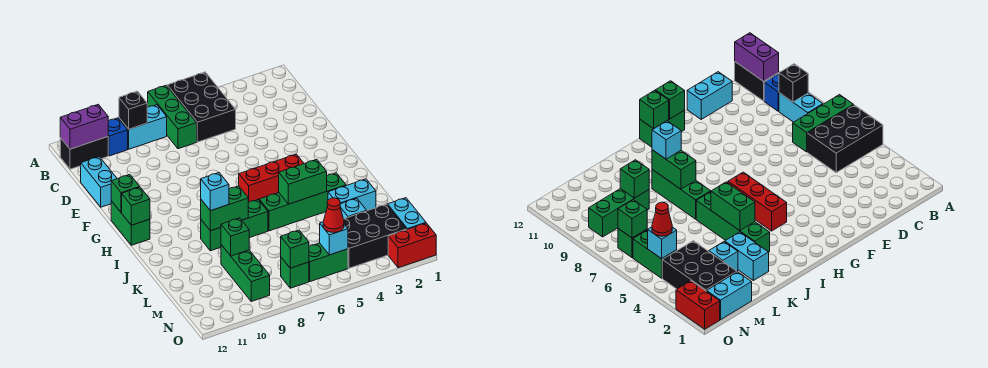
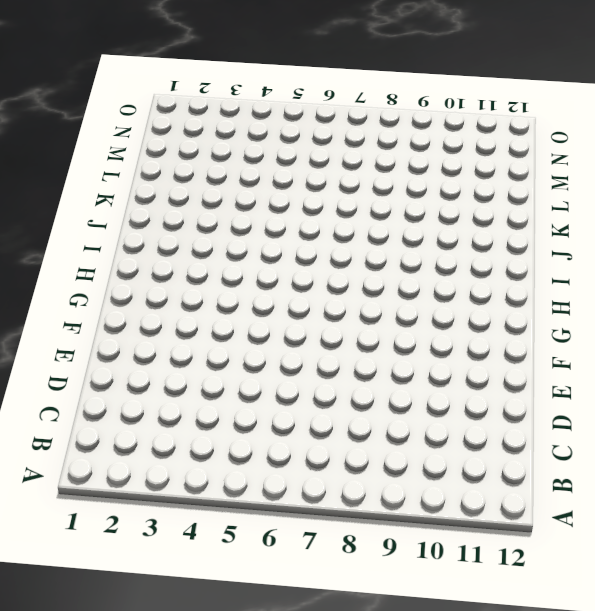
none -> black brick A5:C6 level 1
none -> green brick A7:C7 level 1
none -> cyan brick B8:B9 level 1

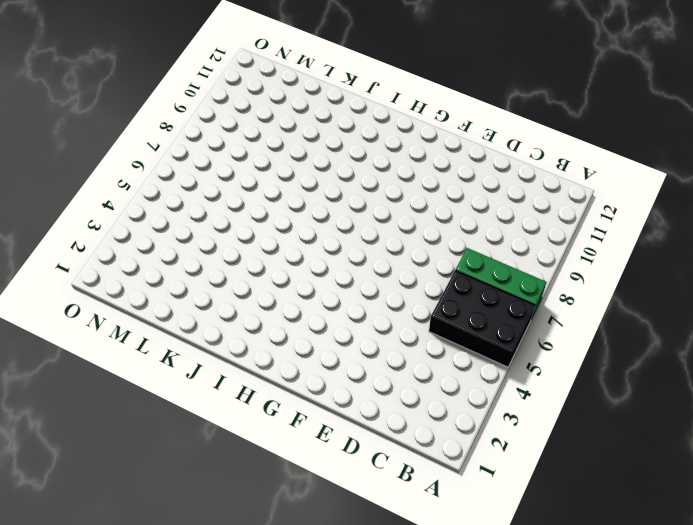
none -> cyan brick B8:B9 level 1
none -> blue brick B10 level 1
none -> black brick B11:B12 level 1

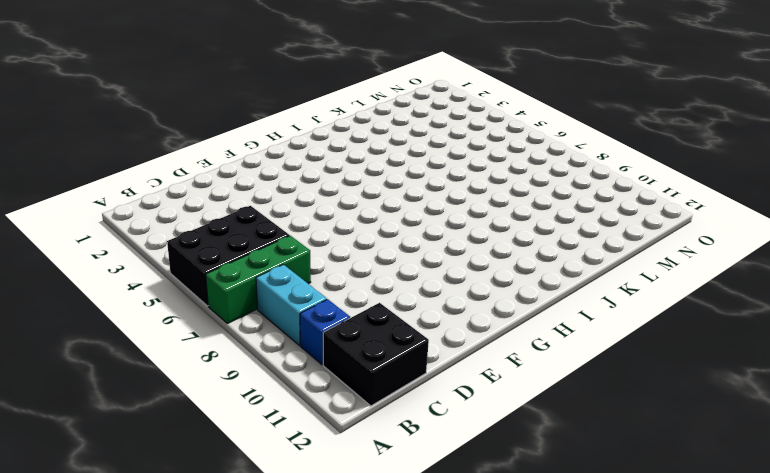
black brick B11:C12 level 1 -> black brick B11:B12 level 1
none -> cyan brick D12:E12 level 1
none -> green brick G12:H12 level 1
none -> red brick H4:H6 level 1

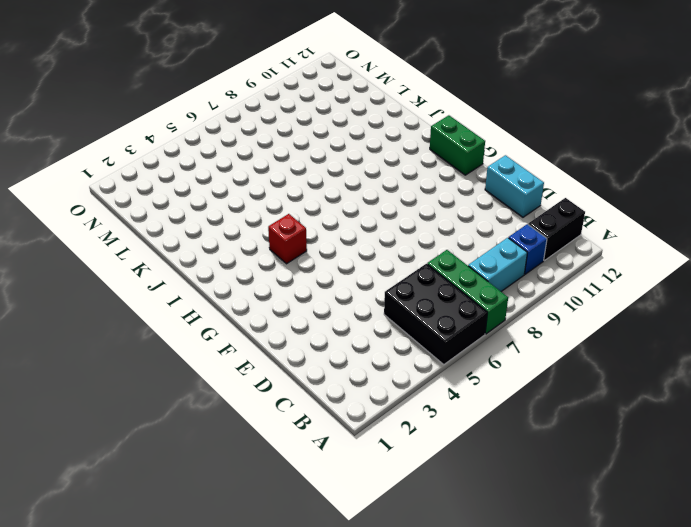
red brick H4 level 1 -> red brick H4:H6 level 1
none -> green brick J3:J6 level 1
none -> green brick J7:J9 level 1
none -> cyan brick K2:K3 level 1

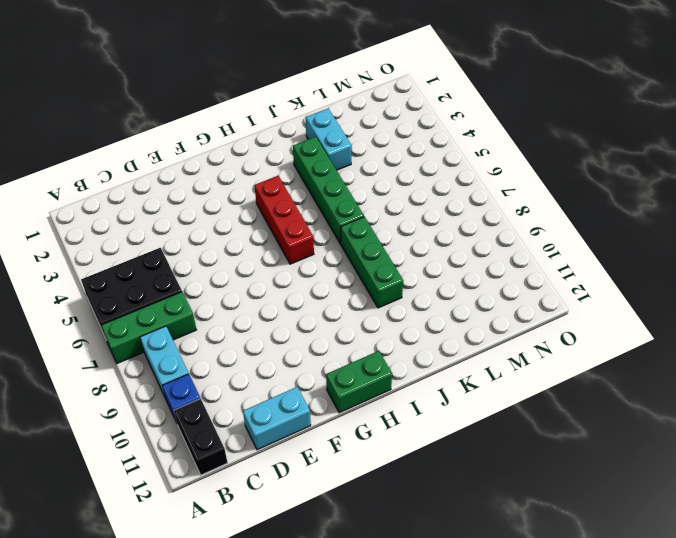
none -> cyan brick L3 level 1
none -> green brick L9:N9 level 1
none -> cyan brick M1:N1 level 1

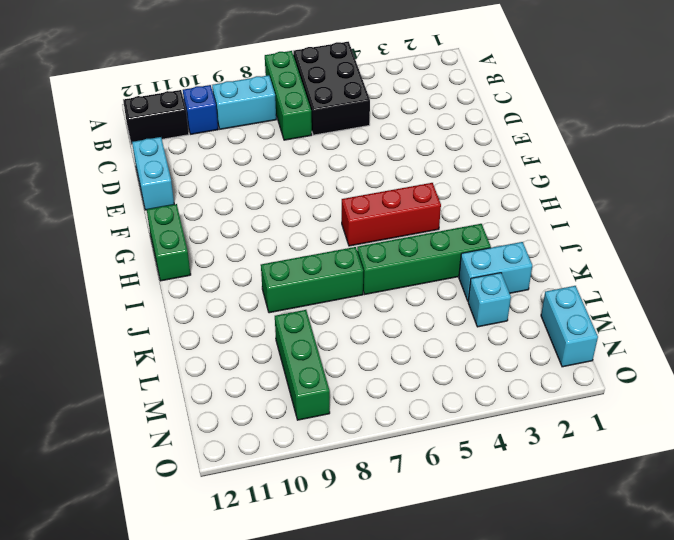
none -> black brick M2:N4 level 1
none -> green brick N5:N6 level 1
none -> green brick N7 level 1

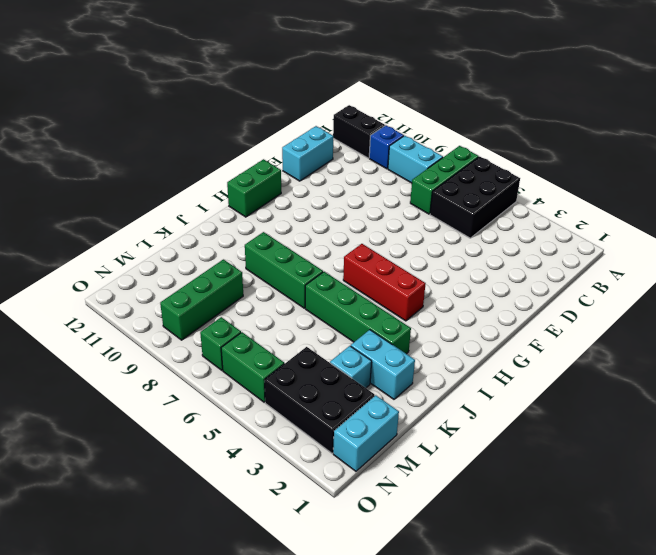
none -> red brick O1:O2 level 1
none -> black brick B9 level 2
none -> purple brick B11:B12 level 2

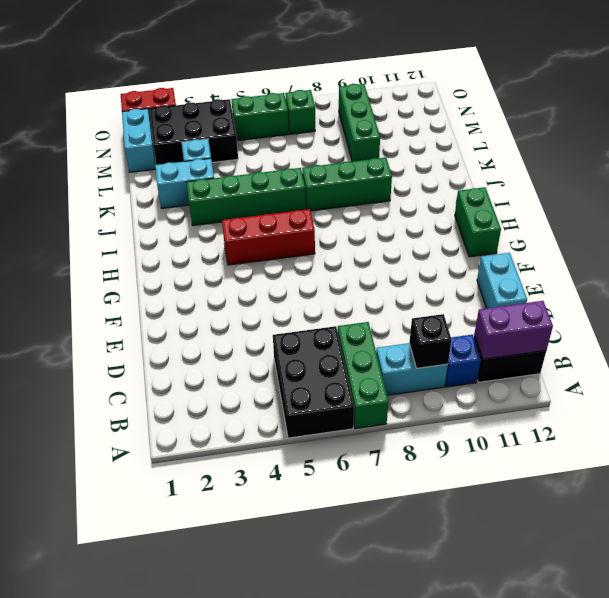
none -> green brick G12 level 2
none -> green brick H12 level 2
none -> green brick J4:J5 level 2

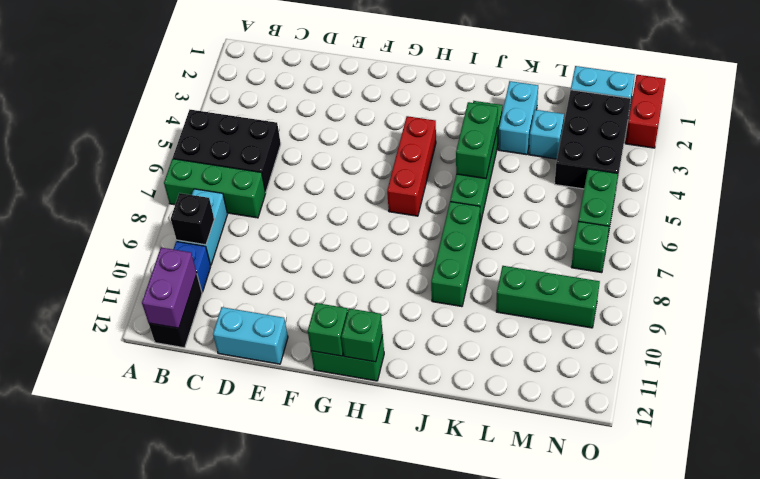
none -> green brick J8:J9 level 2
none -> green brick L9 level 2
none -> cyan brick N5 level 2

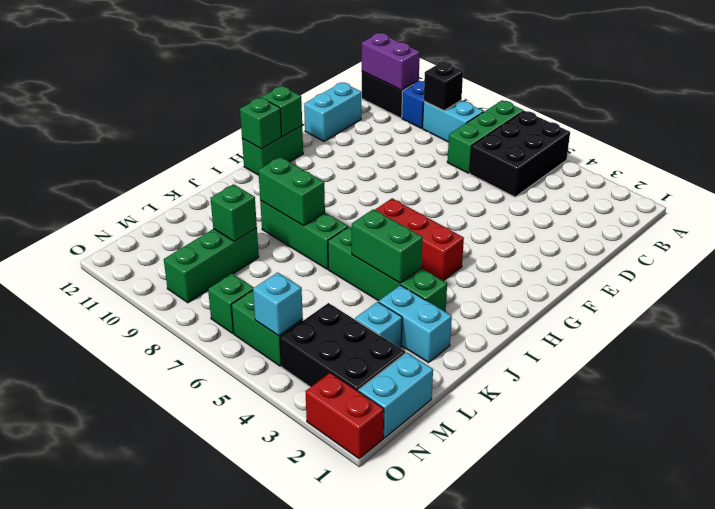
none -> green brick N7 level 2
none -> cyan brick J9 level 3
none -> red cone N5 level 3

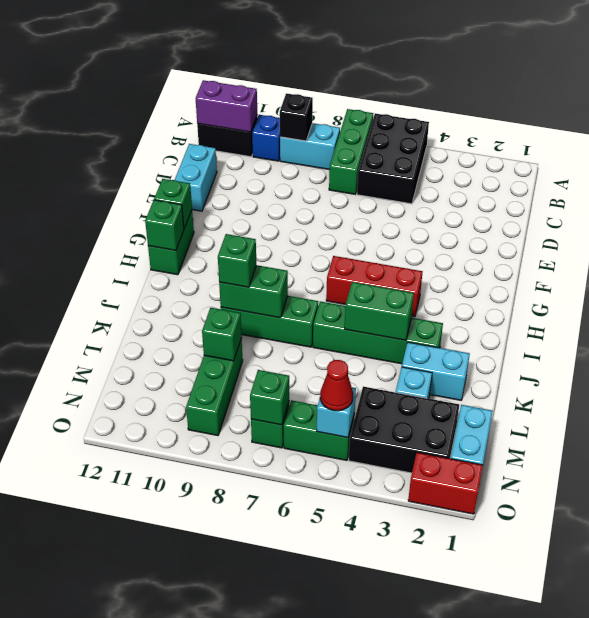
green brick J9 level 3 -> cyan brick J9 level 3

